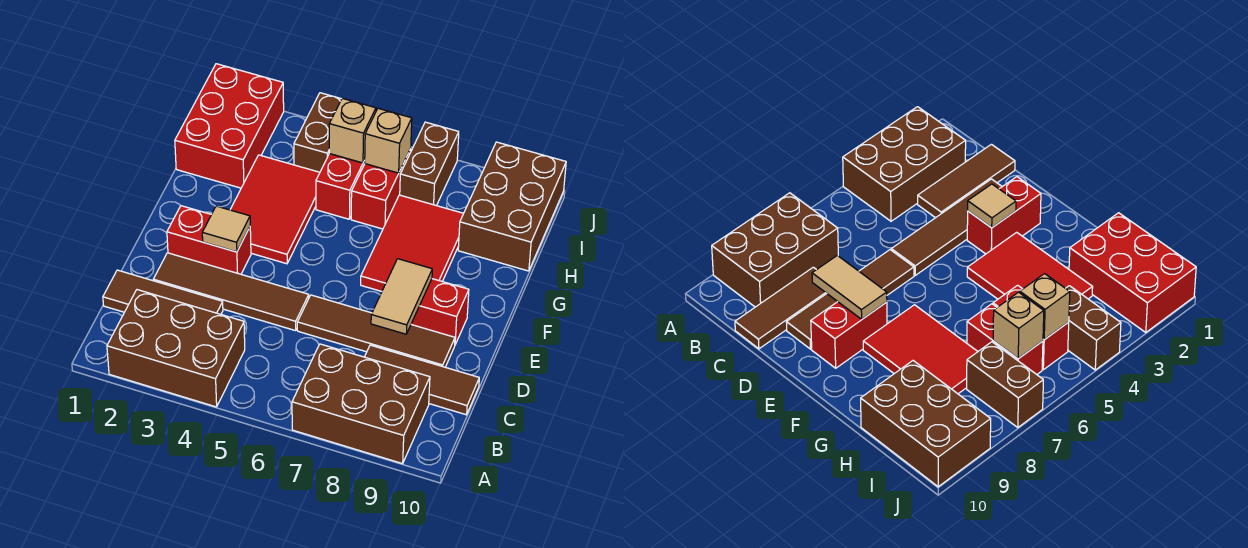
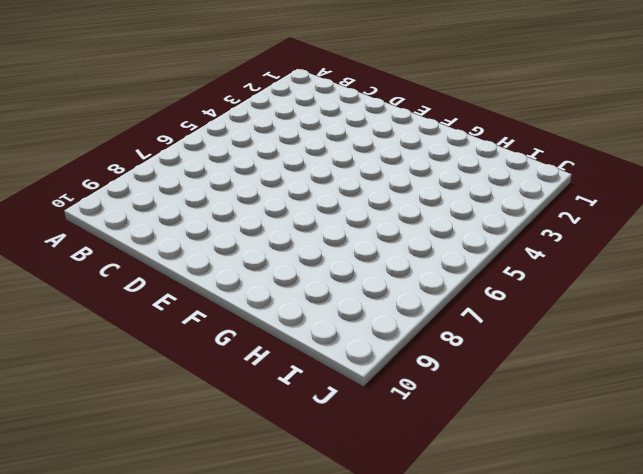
none -> brown brick A2:B4 level 1
none -> brown brick A7:B9 level 1
none -> brown tile C1:C3 level 1

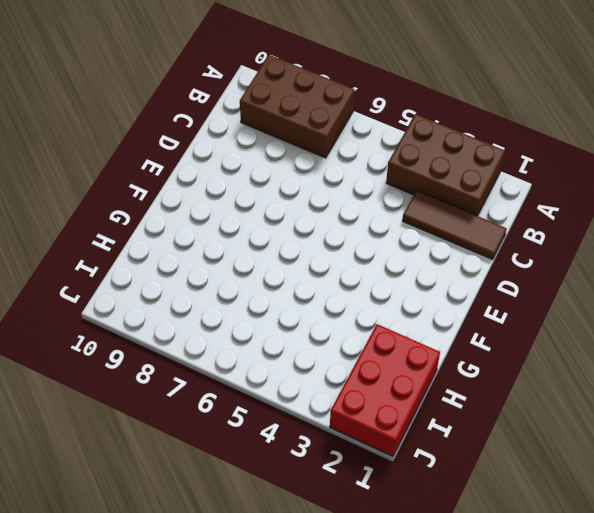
none -> brown tile C8:C10 level 1
none -> brown tile D2:D5 level 1
none -> brown tile D6:D9 level 1

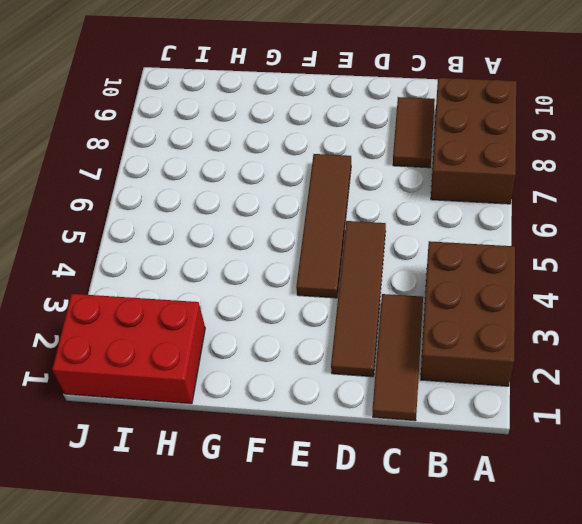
brown tile C8:C9 level 1 -> brown tile C8:C10 level 1
brown tile E4:E7 level 1 -> brown tile D6:D9 level 1
none -> red brick E2:E3 level 1
none -> red brick E8:E9 level 1
none -> red tile F3:H4 level 1

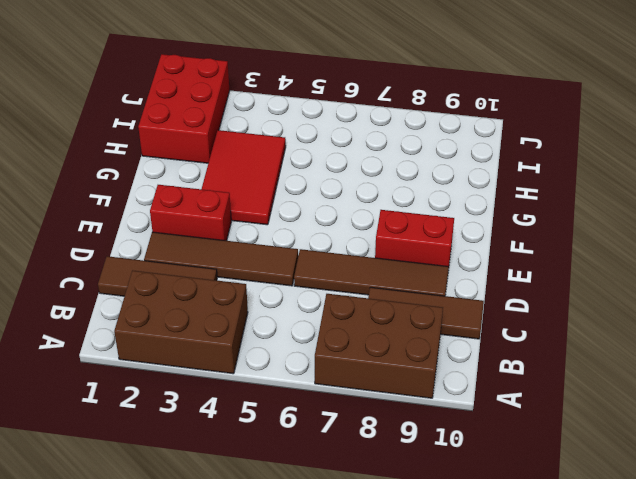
none -> red tile F7:H8 level 1
none -> red brick H5:I5 level 1
none -> red brick H6:I6 level 1

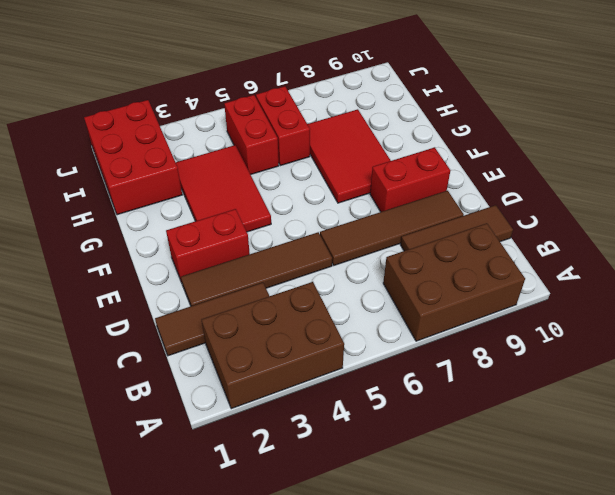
none -> brown brick H9:J10 level 1
none -> brown brick I4:J4 level 1
none -> brown brick I7:J7 level 1

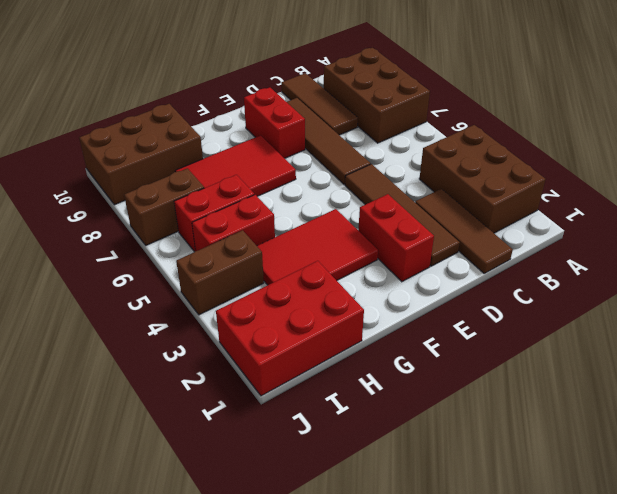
none -> tan tile D8:E8 level 2
none -> tan tile E3 level 2
none -> tan brick I5 level 2

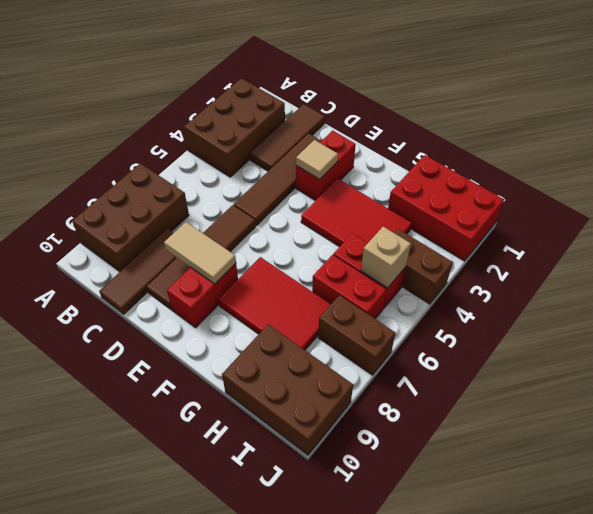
none -> tan brick I6 level 2

